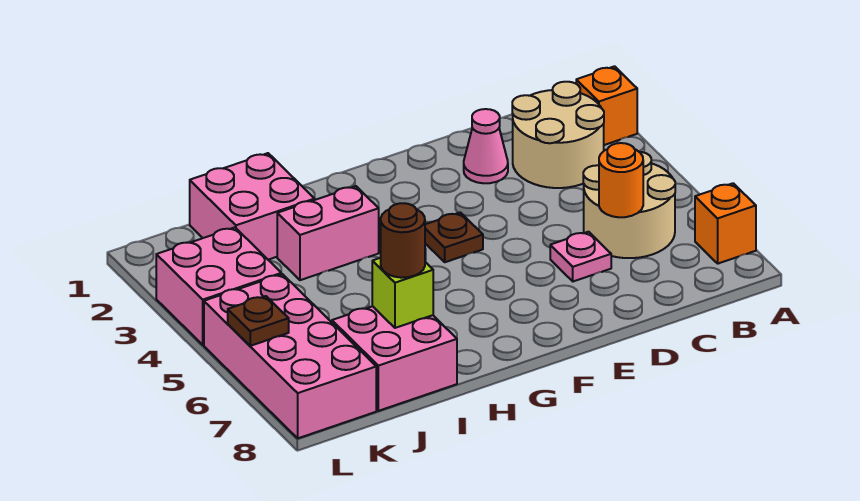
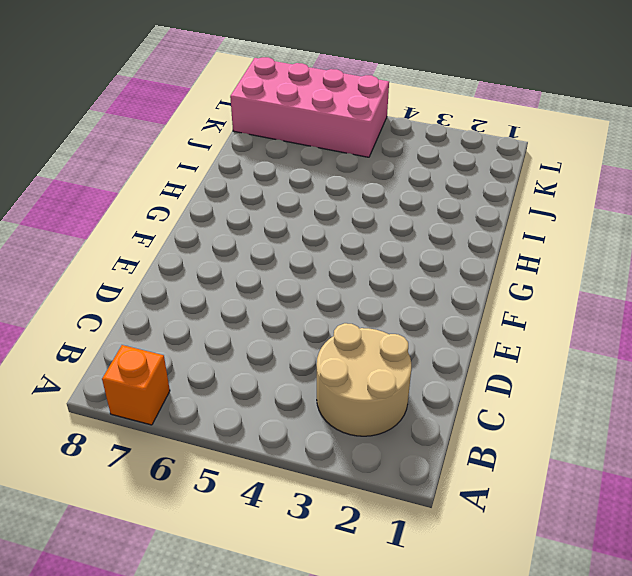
none -> orange brick A2 level 1
none -> tan round brick B5:C6 level 1
none -> pink cone D2 level 1

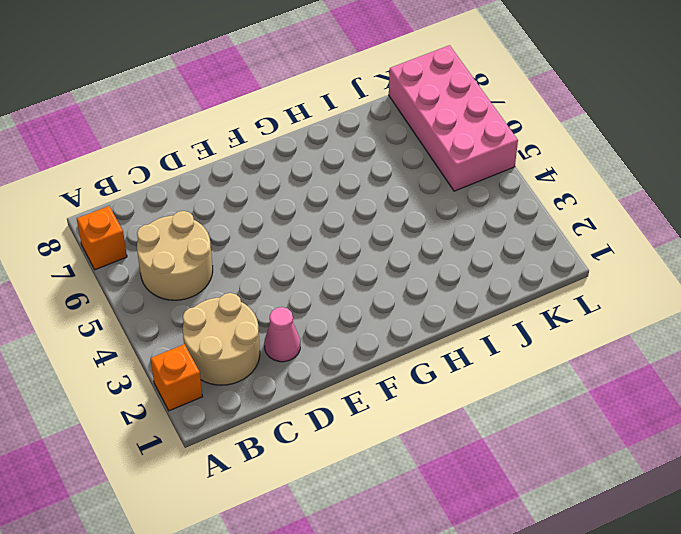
none -> pink plate D6 level 1
none -> brown plate F4 level 1
none -> pink brick H3:I3 level 1

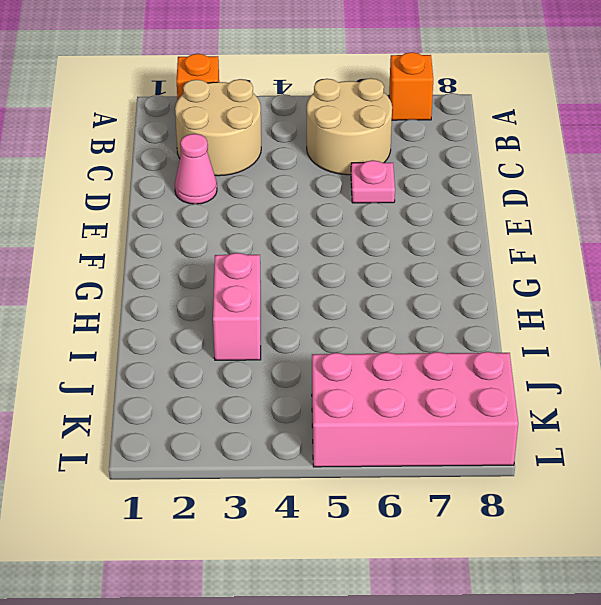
none -> brown plate F4 level 1
none -> pink brick I1:J2 level 1
none -> pink brick I7:J8 level 1

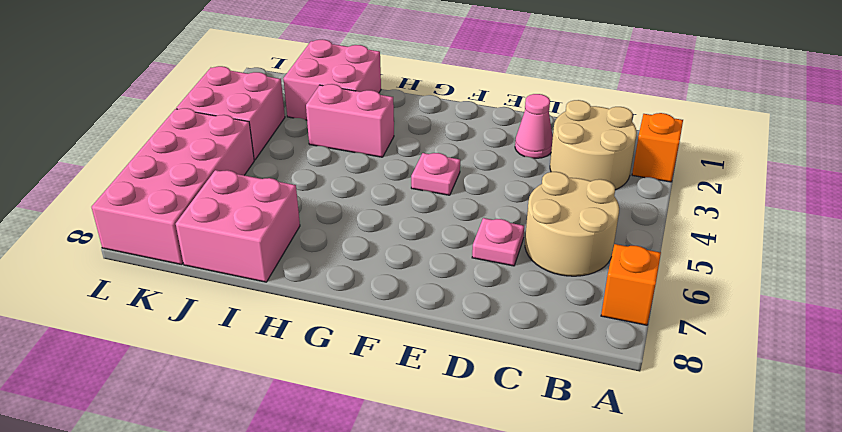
pink plate F4 level 1 -> brown plate F4 level 1
none -> orange round brick C6 level 2
none -> lime brick I7 level 2
none -> brown plate L6 level 2

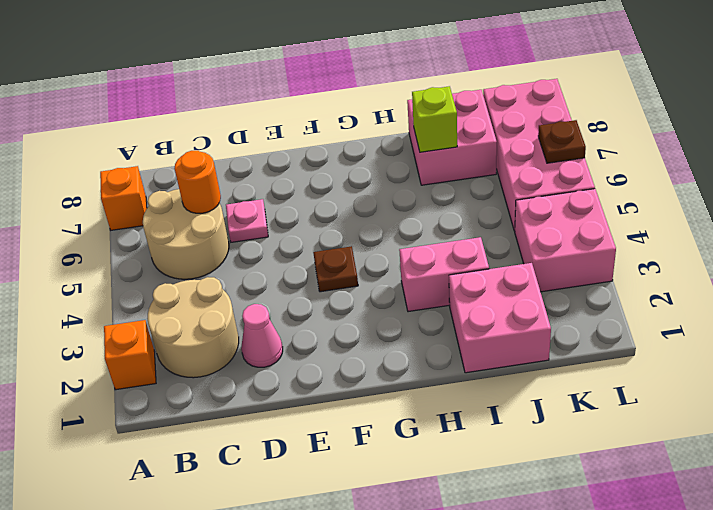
none -> brown round brick I7 level 3

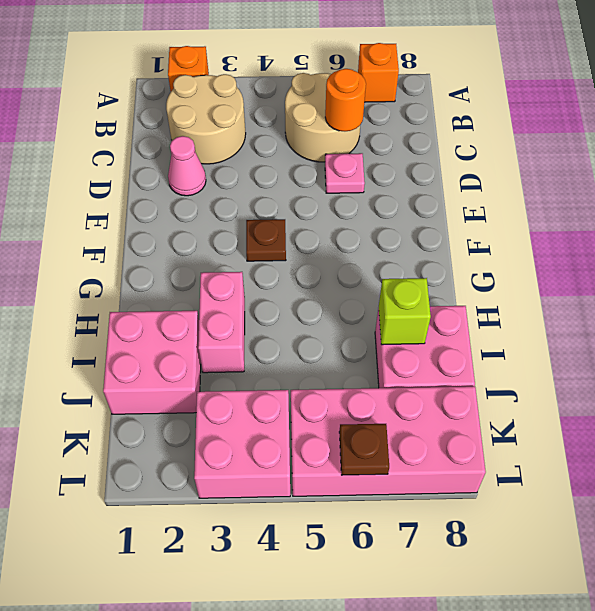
none -> brown round brick I7 level 3

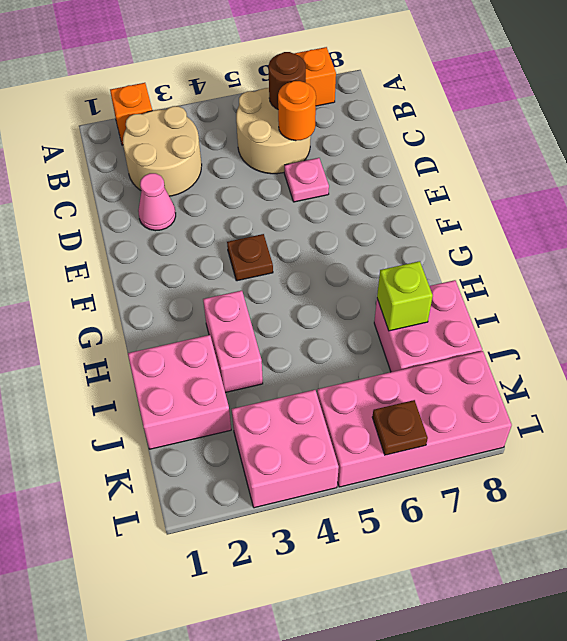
brown round brick B6 level 2 -> brown round brick I7 level 3

